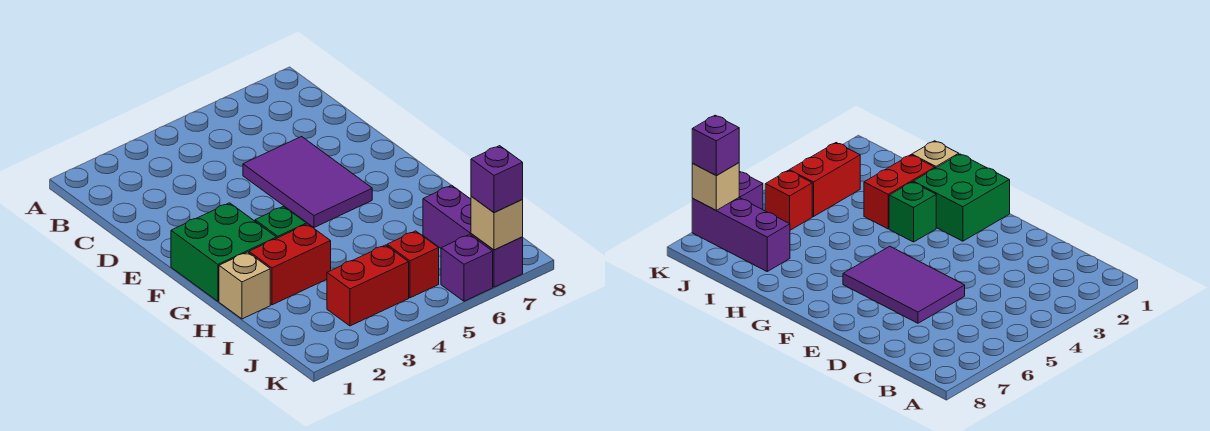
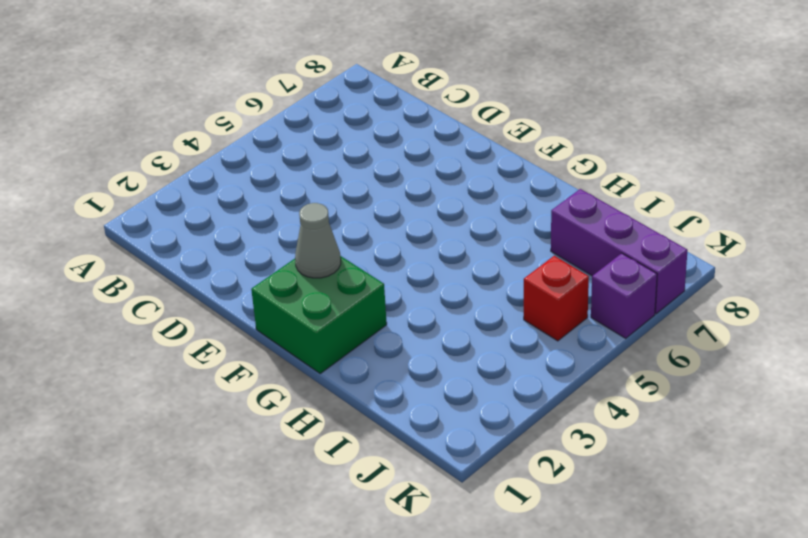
grey cone F2 level 2 -> none
none -> purple tile D5:F6 level 1
none -> green brick G3 level 1

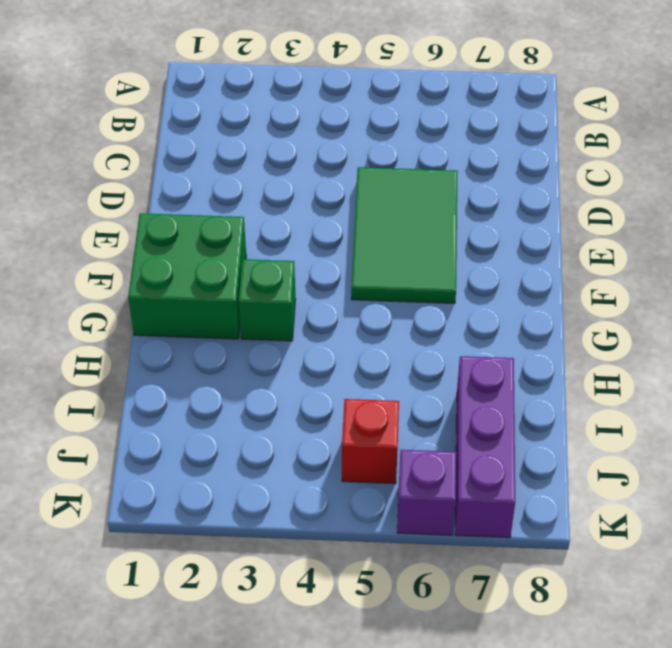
green tile D5:F6 level 1 -> purple tile D5:F6 level 1
none -> tan brick H1 level 1
none -> red brick H2:H3 level 1

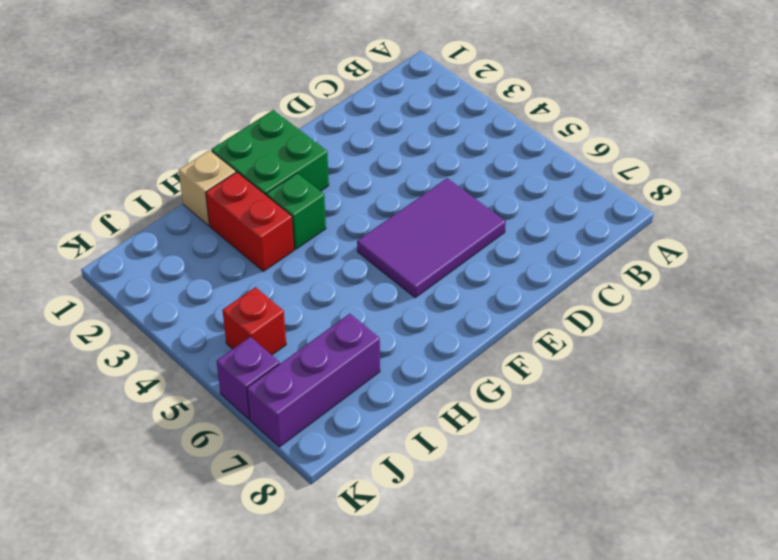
none -> red brick J3:J4 level 1
none -> tan brick K7 level 2

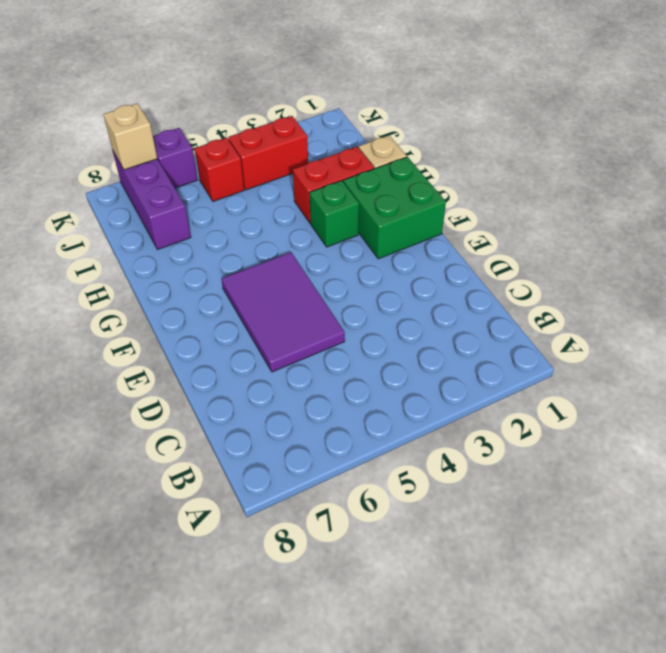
none -> purple brick K7 level 3

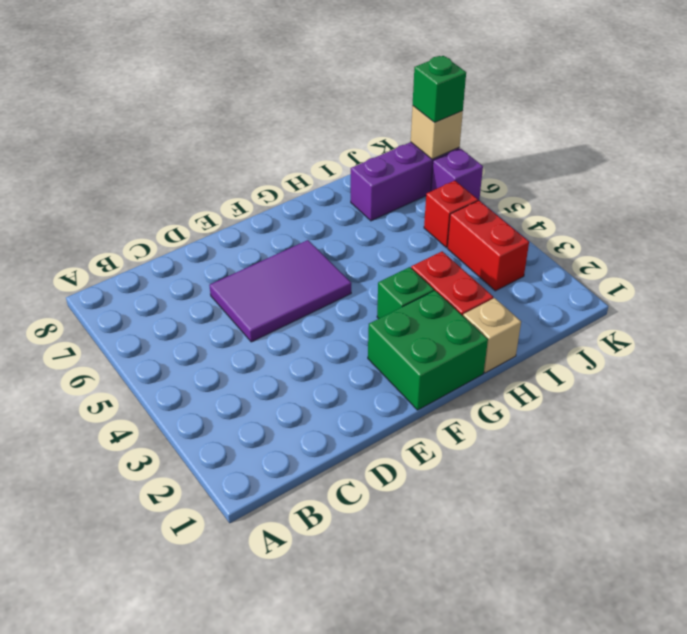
green brick K7 level 3 -> purple brick K7 level 3

